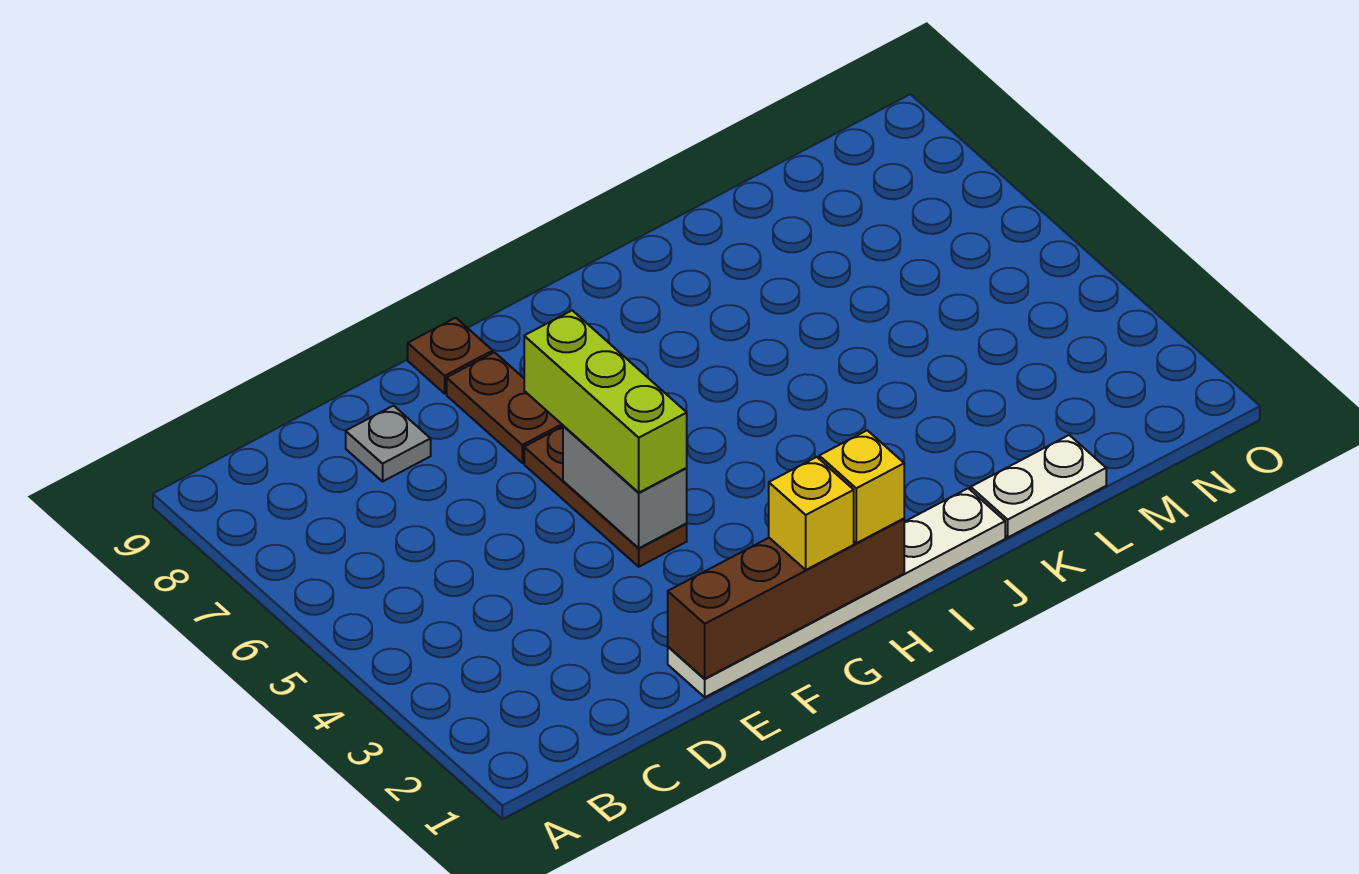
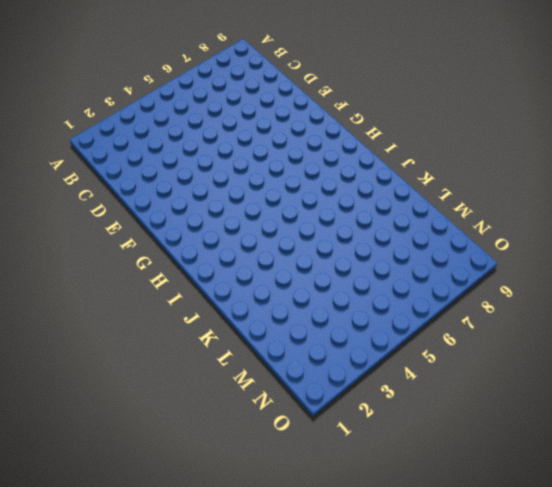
none -> grey plate D8 level 1
none -> white plate E1:J1 level 1

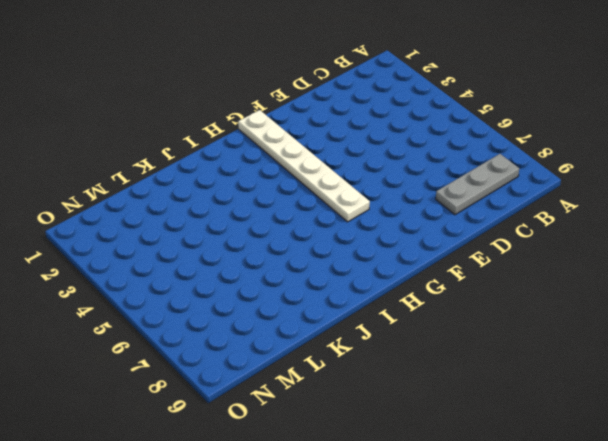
grey plate B8:D8 level 1 -> grey plate D8 level 1
white plate G1:G6 level 1 -> white plate E1:J1 level 1
none -> brown plate F4:F6 level 1
none -> brown plate F7:F8 level 1

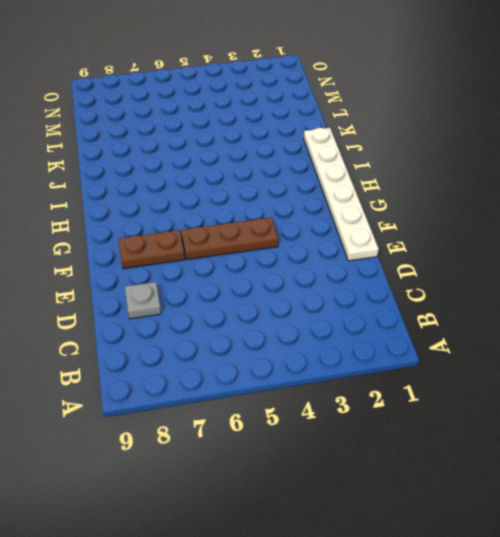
none -> brown plate F9 level 1
none -> white plate K1:L1 level 1

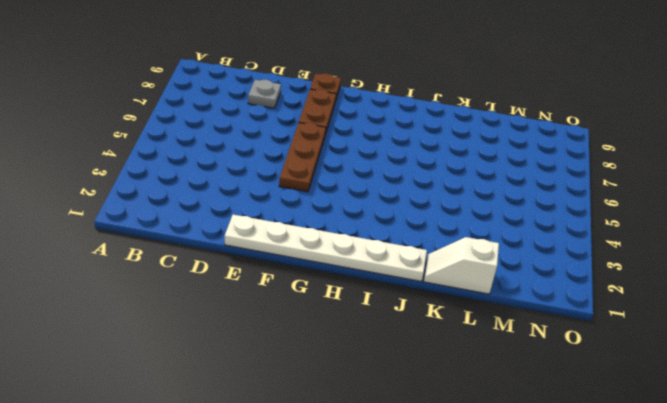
white slope K1:L1 level 1 top L -> white plate K1:L1 level 1
none -> brown brick E1:H1 level 2
none -> grey brick F4:F5 level 2

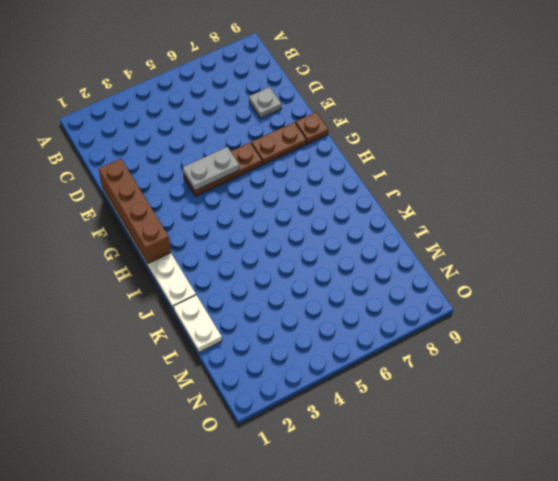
grey plate F4:F5 level 2 -> grey brick F4:F5 level 2
none -> lime brick F4:F6 level 3
none -> yellow brick G1 level 3

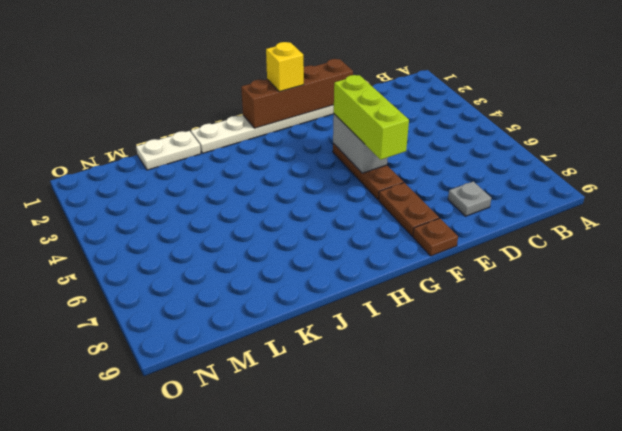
none -> yellow brick H1 level 3

